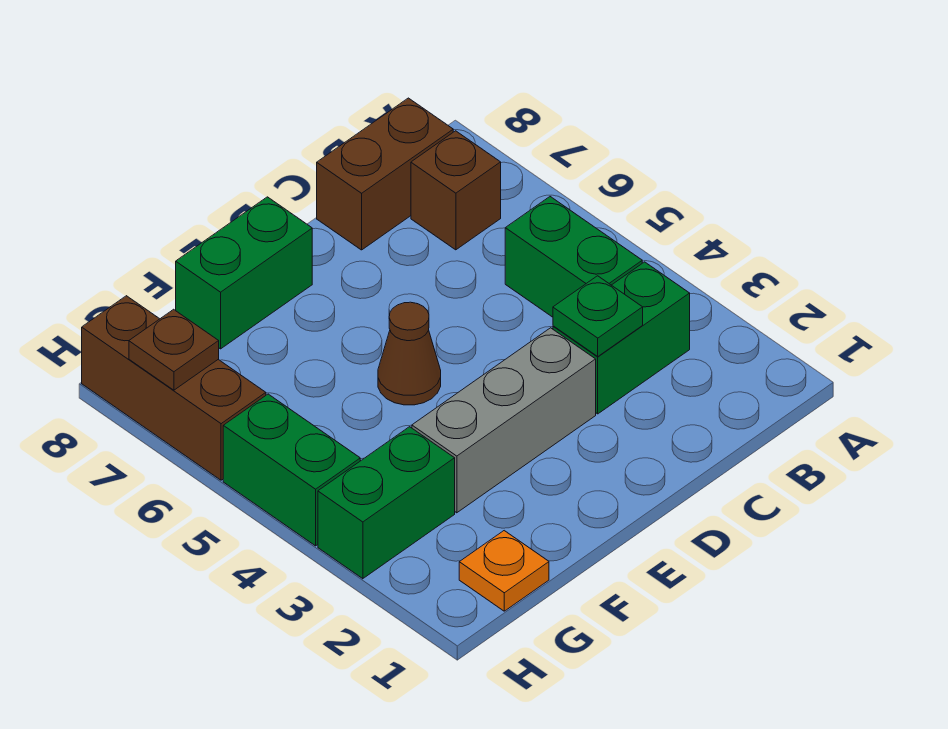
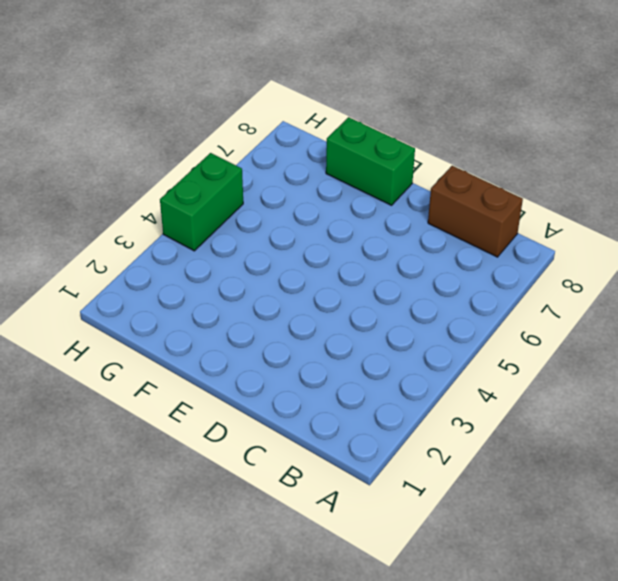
none -> green brick B3:C3 level 1
none -> green brick B4:B5 level 1
none -> brown brick B7 level 1

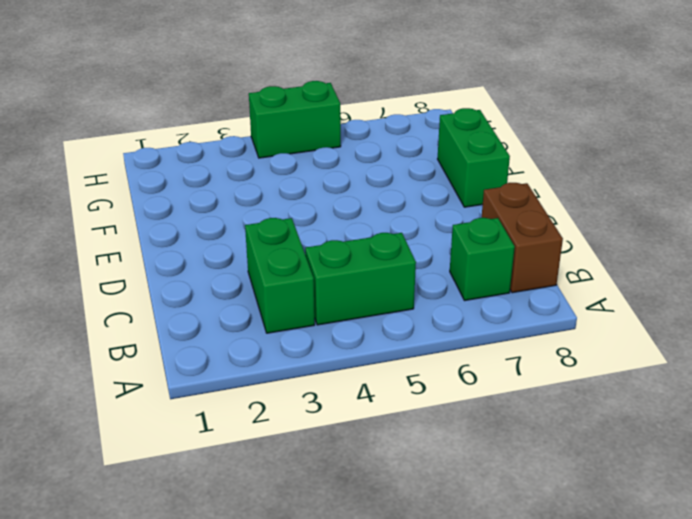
green brick B7 level 1 -> brown brick B7 level 1
none -> grey brick D3:F3 level 1
none -> brown cone E5 level 1
none -> orange plate G1 level 1

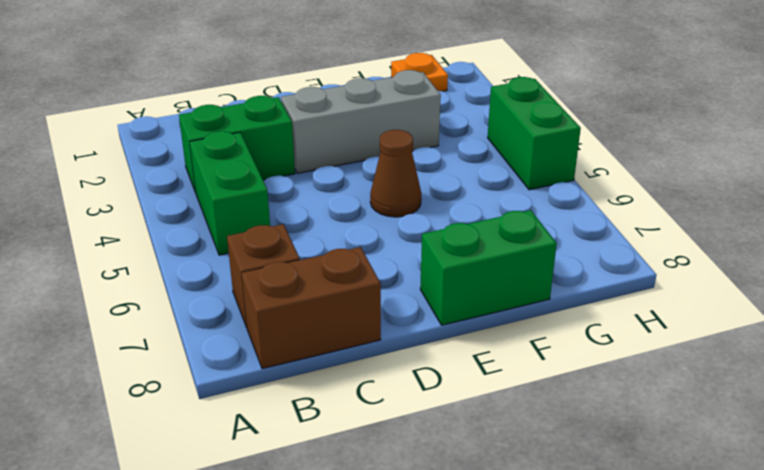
none -> green brick G3:H3 level 1
none -> brown brick H6:H8 level 1
none -> green plate C3 level 2

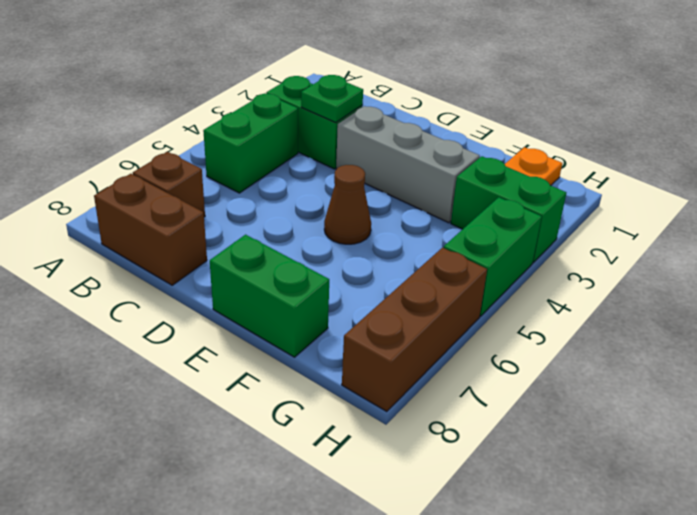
none -> brown plate H7 level 2

